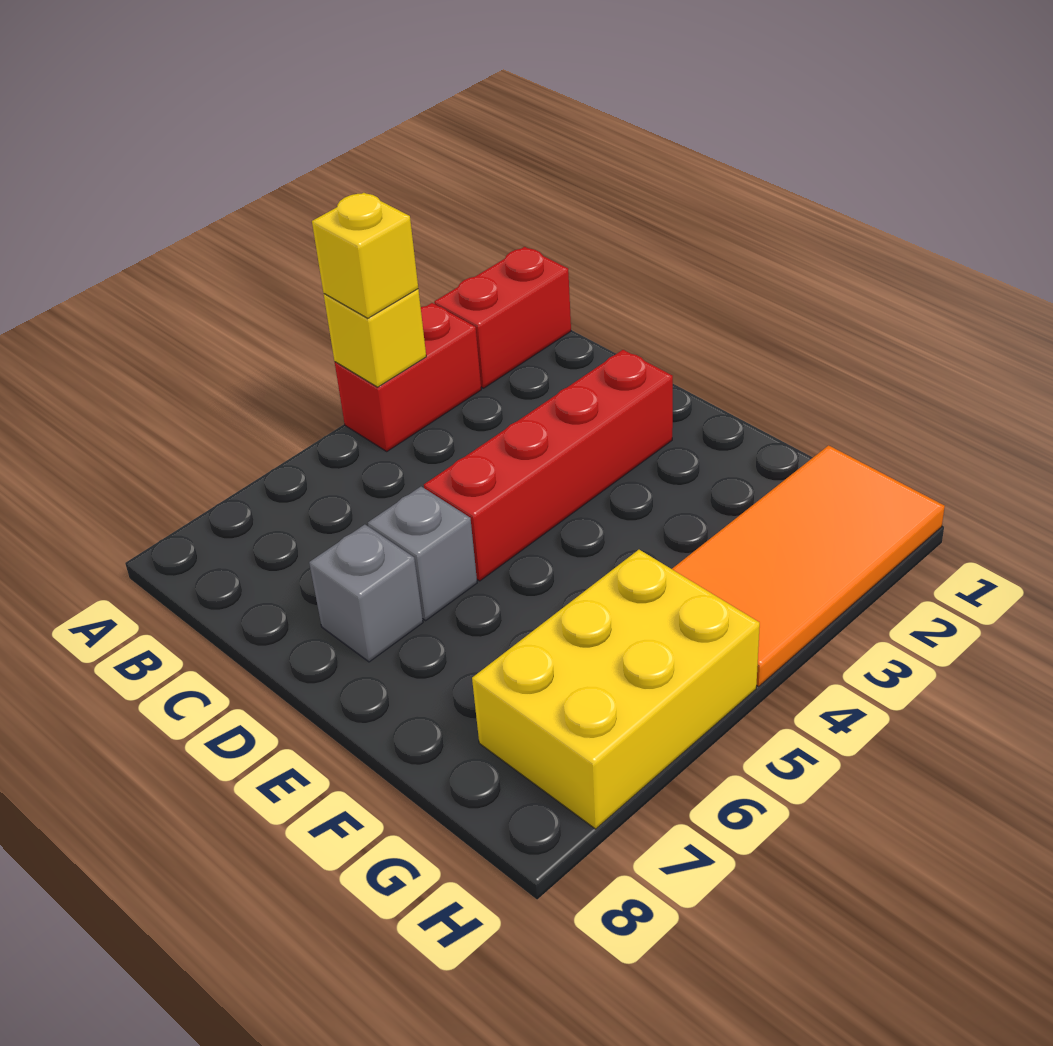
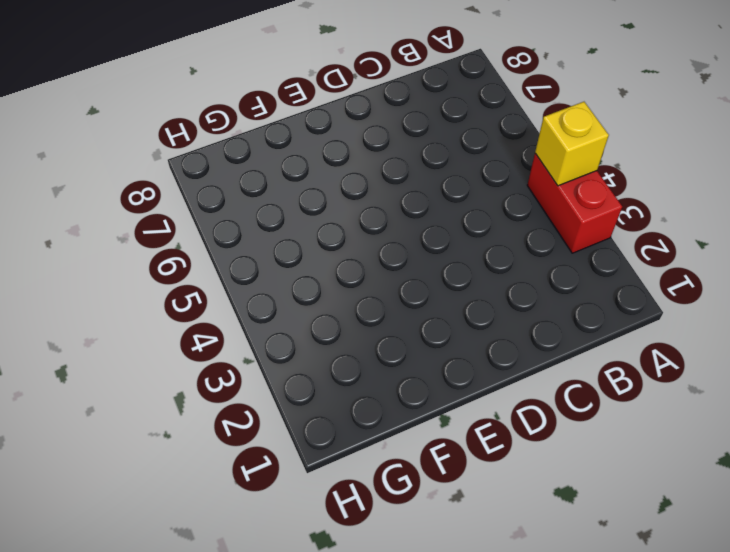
none -> red brick A1:A2 level 1
none -> red brick D2:D5 level 1

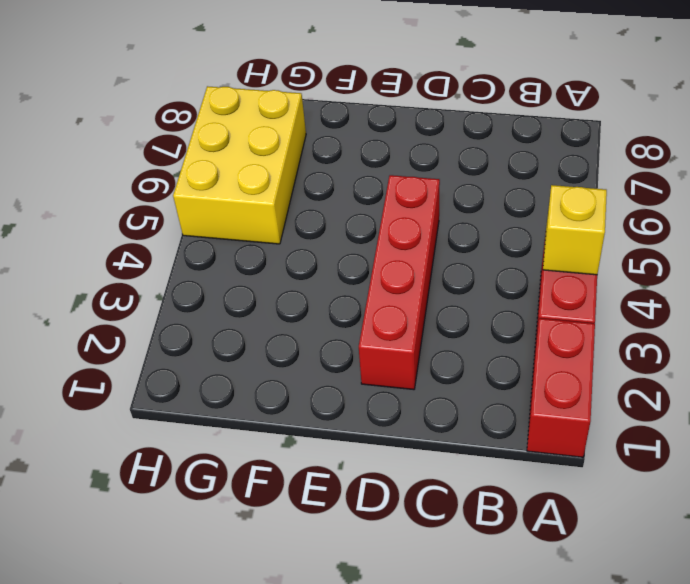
none -> grey brick D6 level 1
none -> grey brick D7 level 1

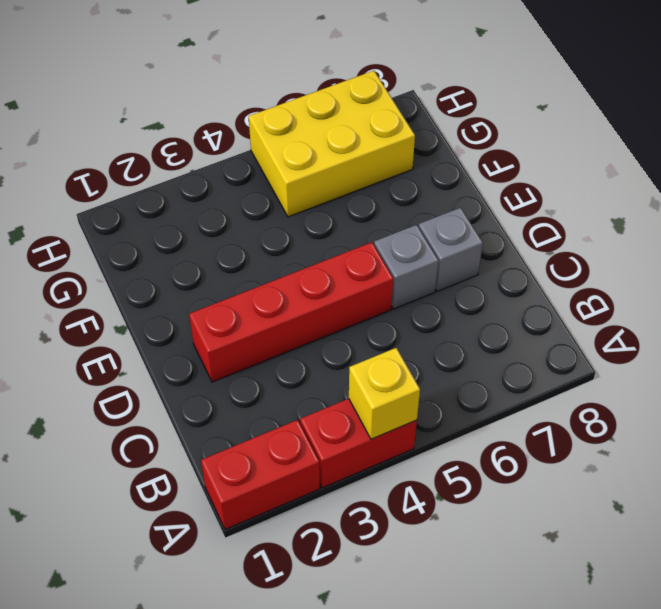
none -> orange tile G1:H4 level 1
none -> yellow brick A4 level 3

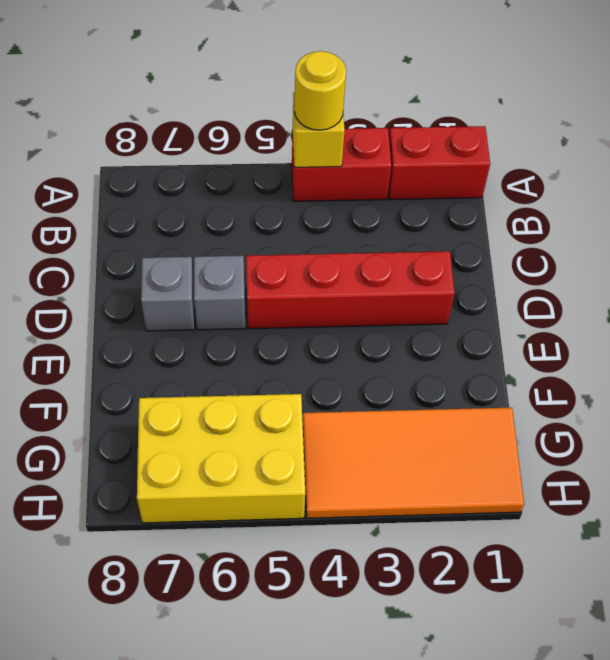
yellow round brick A4 level 3 -> yellow brick A4 level 3

